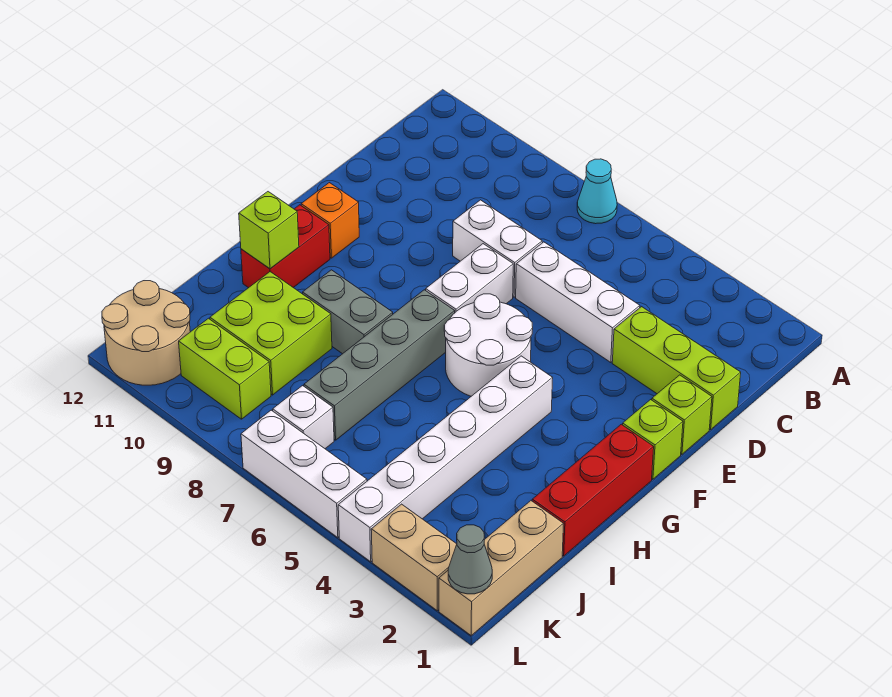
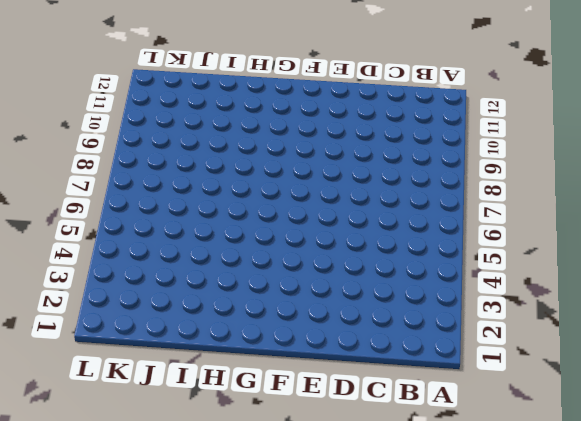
none -> cyan cone A7 level 1
none -> lime brick D1:D3 level 1
none -> white brick D4:D6 level 1

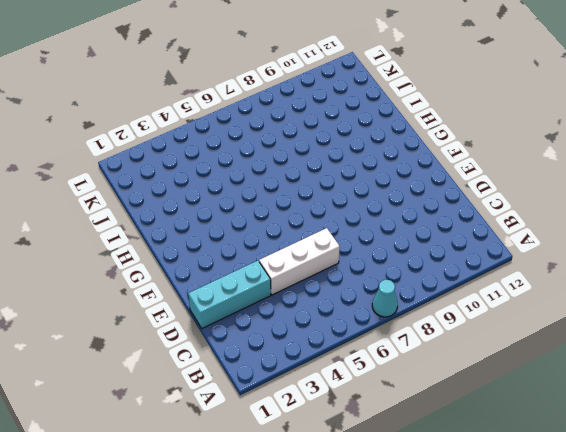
cyan brick D1:D3 level 1 -> lime brick D1:D3 level 1
none -> white brick D7:D8 level 1
none -> lime brick E1 level 1
none -> white brick E7:F7 level 1

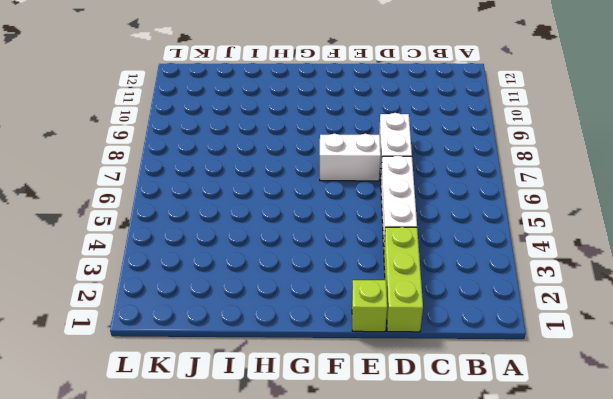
none -> cyan cone A7 level 1
none -> lime brick F1 level 1
none -> white round brick F5:G6 level 1

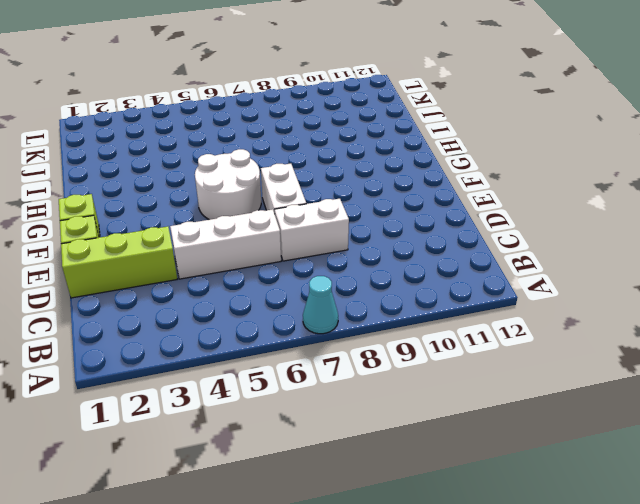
none -> orange brick F11 level 1
none -> red brick G1:I1 level 1
none -> white brick G4:L4 level 1

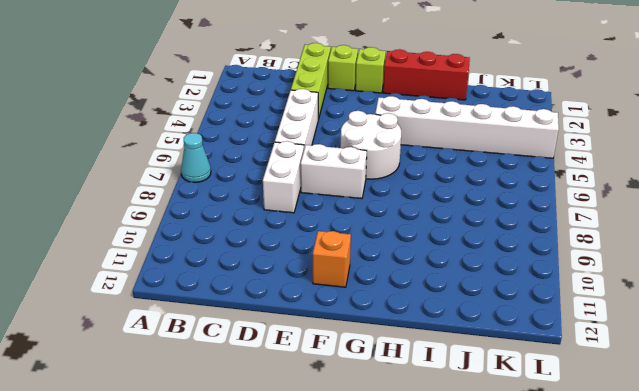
none -> grey brick G7:J7 level 1
none -> red brick G11:H11 level 1
none -> grey brick H8:H9 level 1

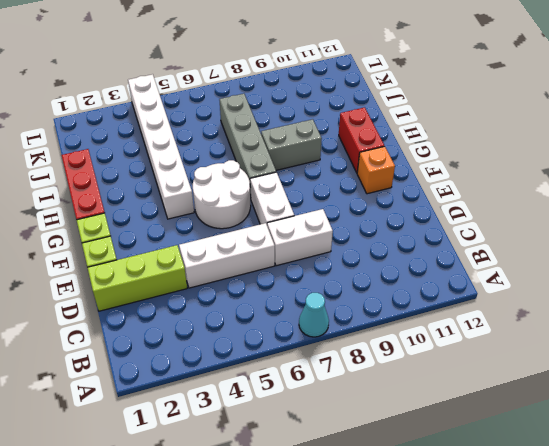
none -> lime brick I9:J10 level 1
none -> tan brick J1:L1 level 1
none -> white brick K7 level 1

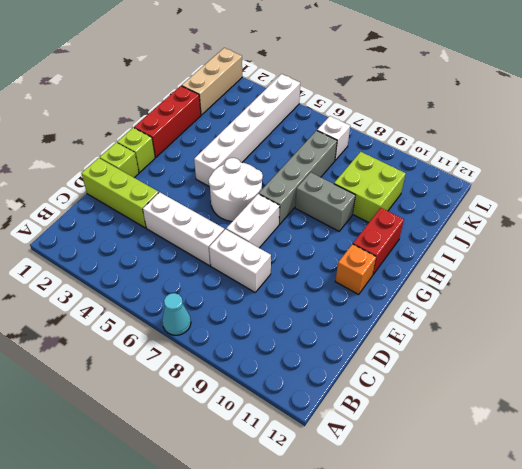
none -> lime brick K9:K10 level 1
none -> tan round brick K11:L12 level 1
none -> tan brick L2:L3 level 1

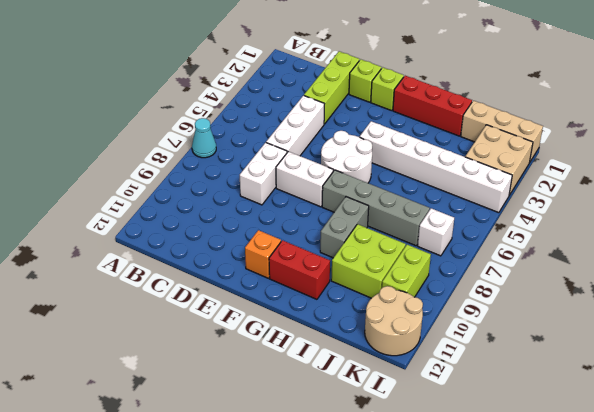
tan brick K2:L3 level 1 -> tan brick L2:L3 level 1
none -> white brick L5:L7 level 1
none -> lime brick H11 level 2
none -> grey cone L1 level 2

